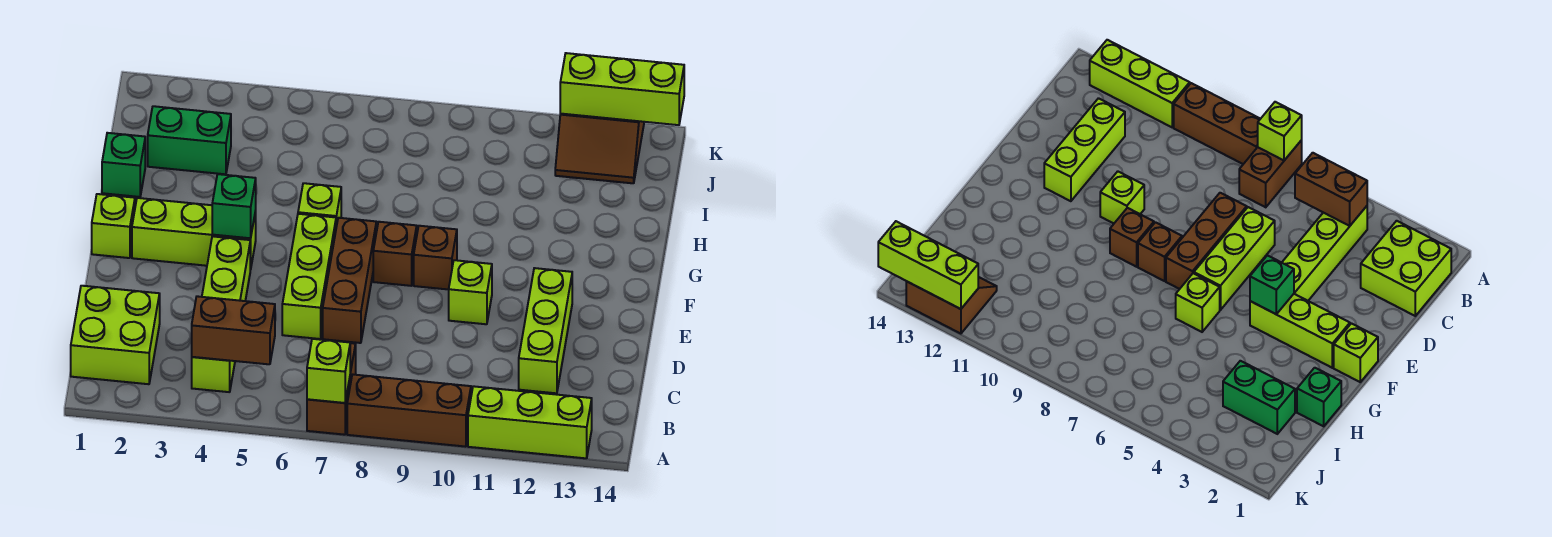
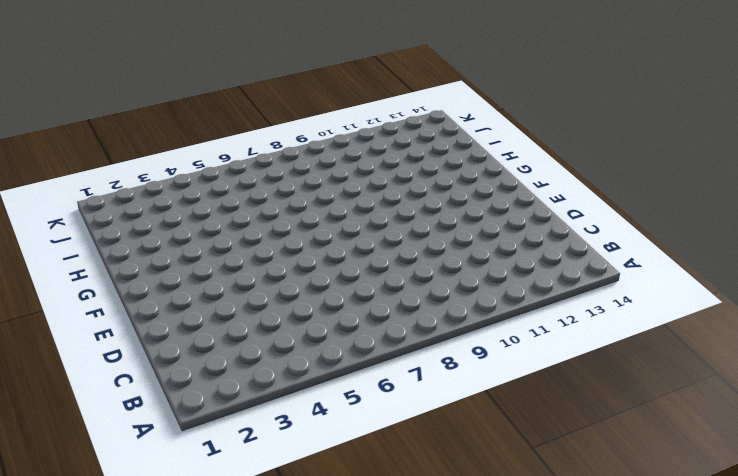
none -> brown brick A7:B7 level 1
none -> brown brick A8:A10 level 1
none -> lime brick A11:A13 level 1

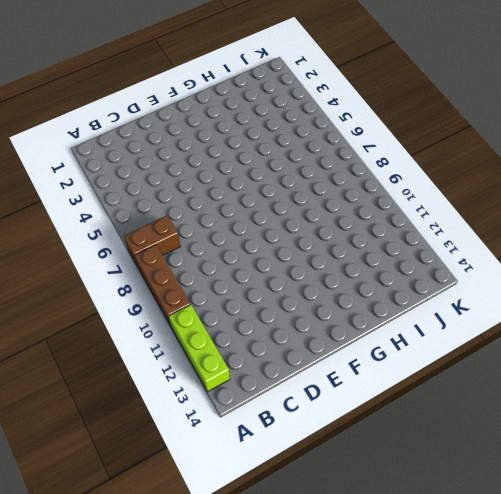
none -> lime brick B1:C2 level 1
none -> lime brick B4:E4 level 1
none -> lime brick C12:E12 level 1

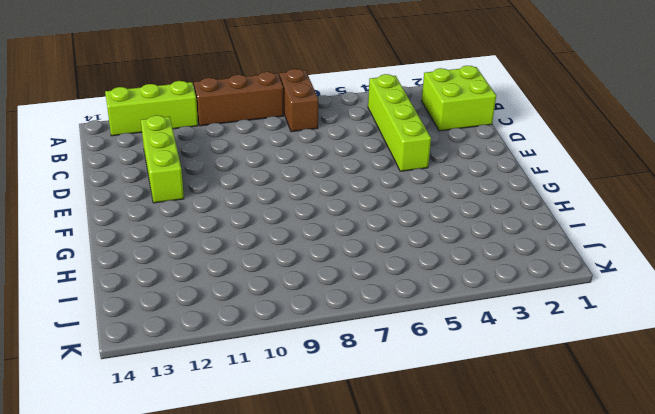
none -> lime brick D6:F6 level 1
none -> brown brick D7:F7 level 1
none -> lime brick E10 level 1

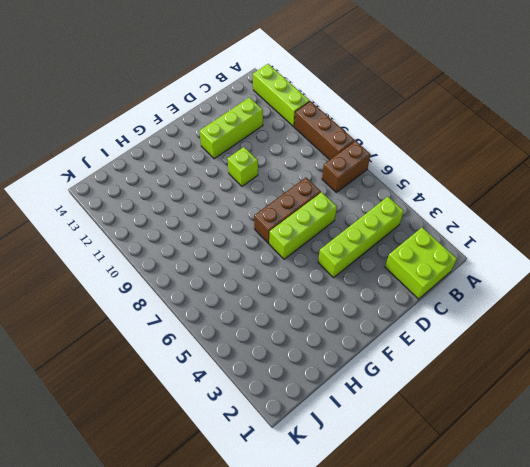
none -> lime brick F1 level 1
none -> lime brick F2:F4 level 1
none -> brown brick F8 level 1

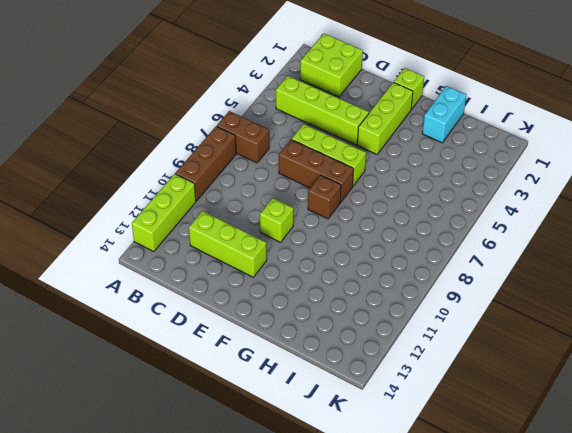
cyan brick H1:H2 level 1 -> green brick H1 level 1
none -> brown brick F9 level 1
none -> lime brick G6 level 1
none -> green brick I2:I3 level 1

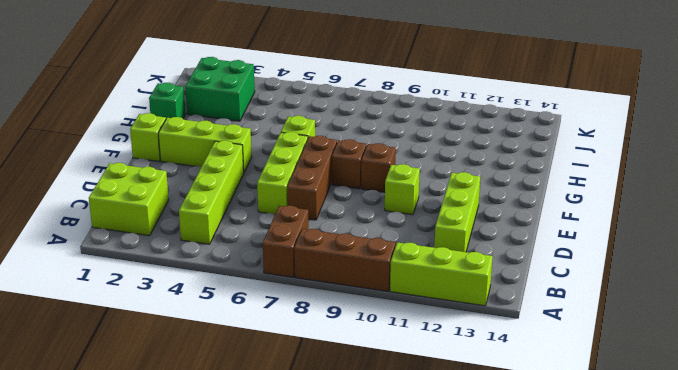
green brick I2:J3 level 1 -> green brick I2:I3 level 1
none -> brown slope J12:K13 level 1 top K
none -> lime brick A7 level 2
none -> brown brick B4:B5 level 2

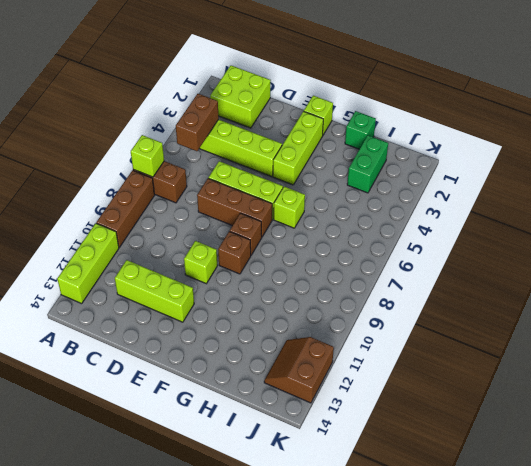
none -> green brick F4 level 2
none -> lime brick K12:K14 level 2

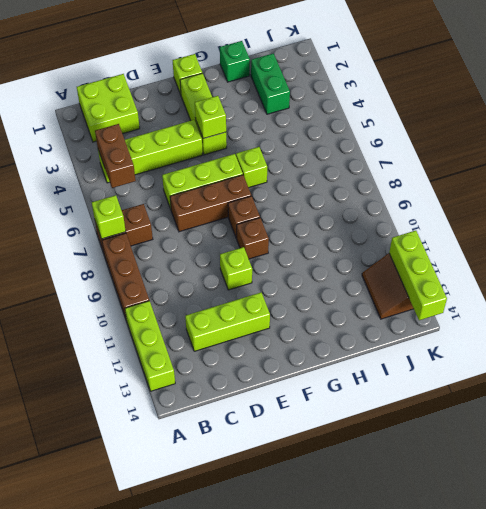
lime brick F4 level 2 -> green brick F4 level 2

